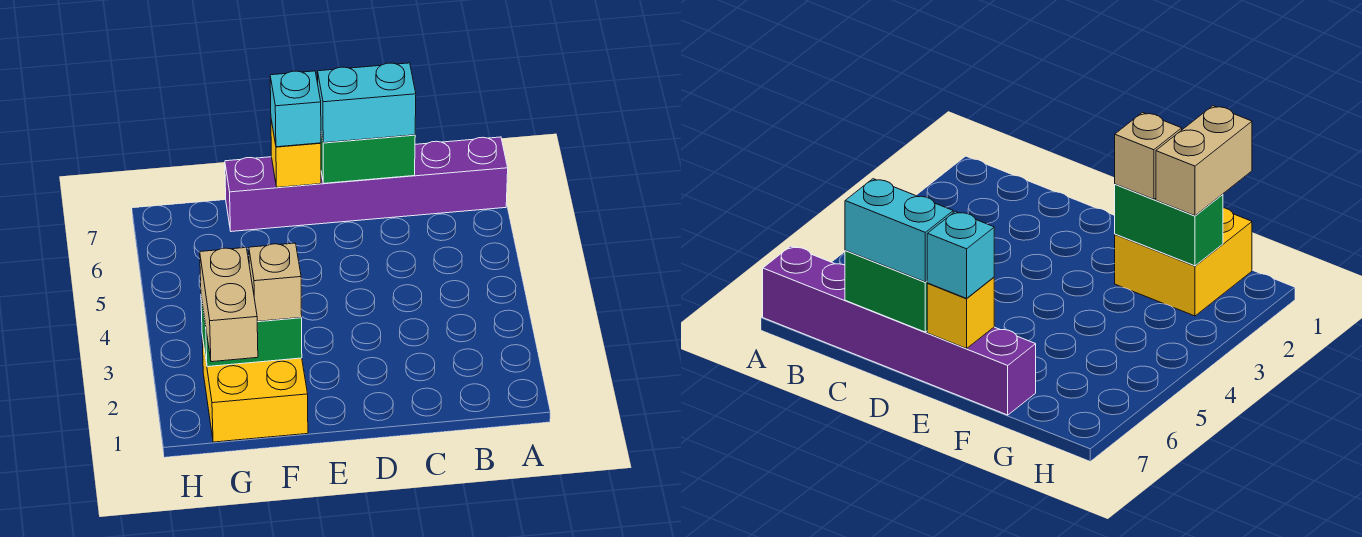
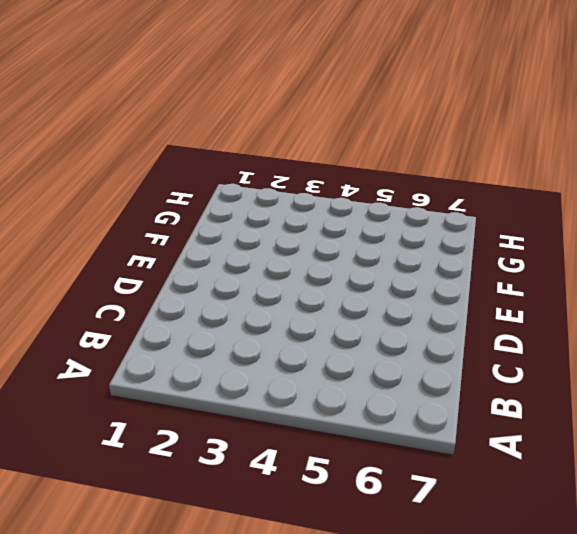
none -> purple brick A7:F7 level 1
none -> yellow brick F1:G2 level 1

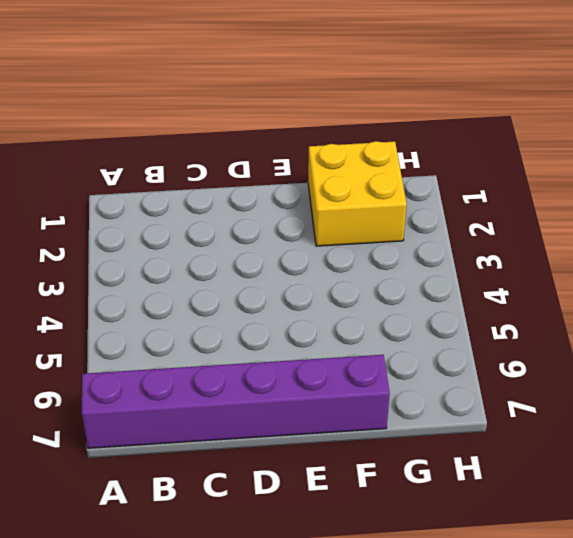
none -> green brick C7:D7 level 2
none -> yellow brick E7 level 2

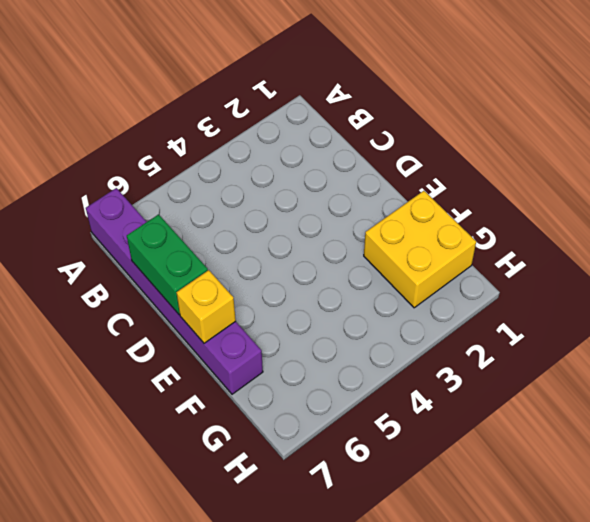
none -> green brick F2:G2 level 2
none -> cyan brick C7:D7 level 3

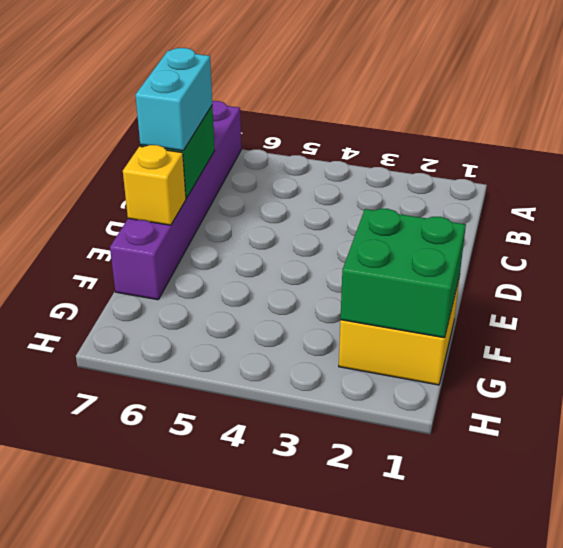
green brick F1:G2 level 2 -> green brick F2:G2 level 2
none -> cyan brick E7 level 3
none -> tan brick F2 level 3

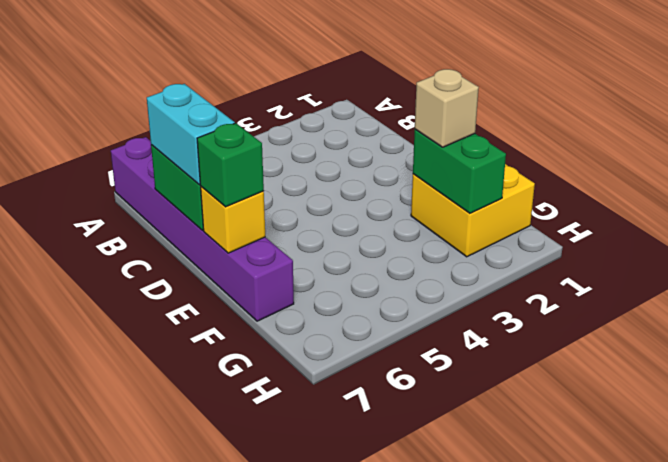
green brick E7 level 3 -> cyan brick E7 level 3
none -> tan brick G1:G2 level 3

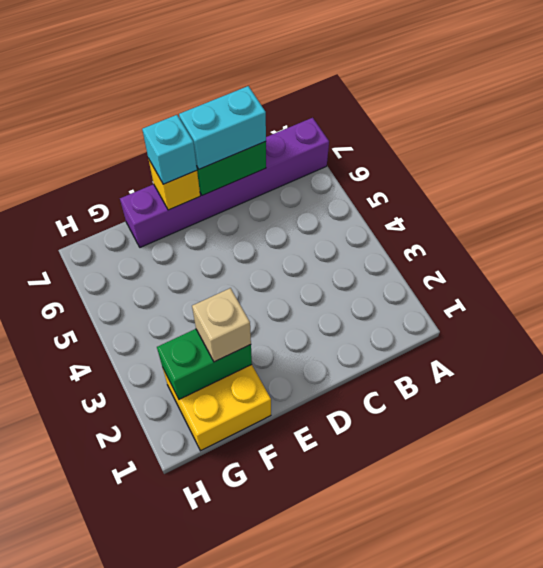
none -> tan brick G1:G2 level 3

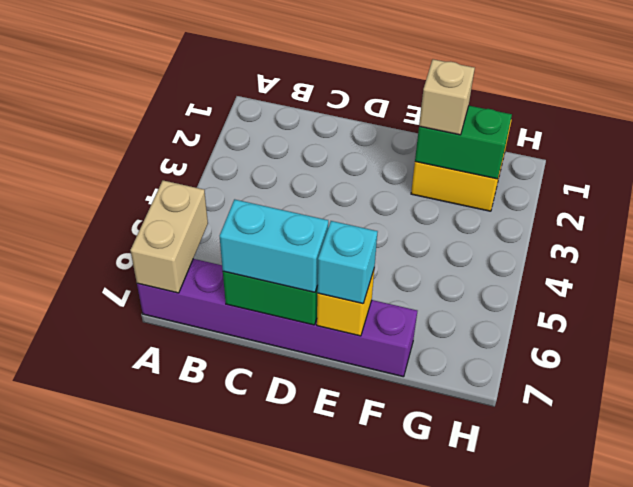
tan brick A6:A7 level 2 -> tan brick G1:G2 level 3

